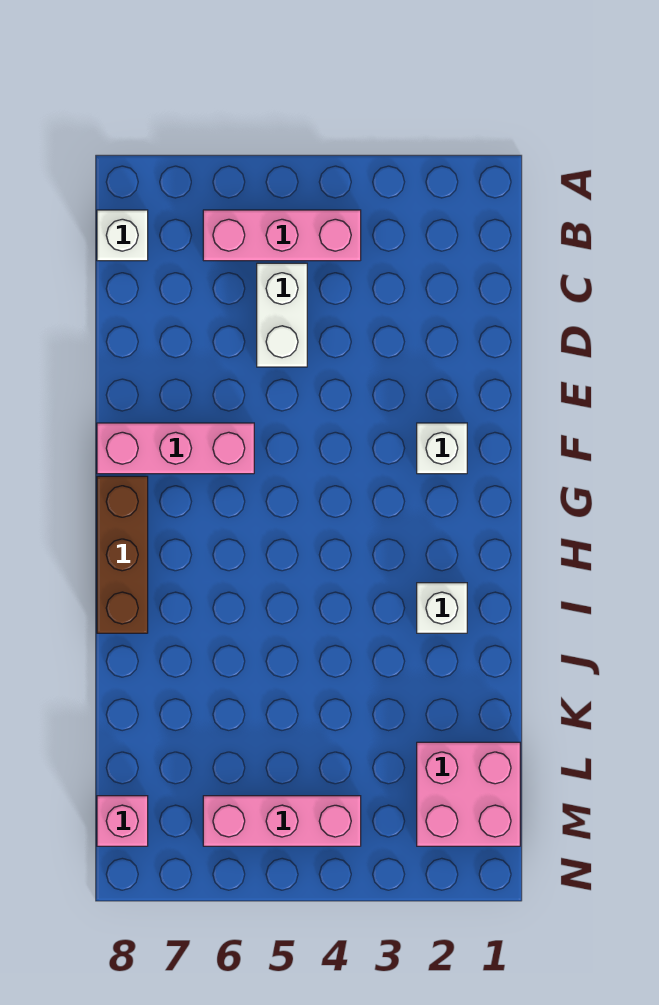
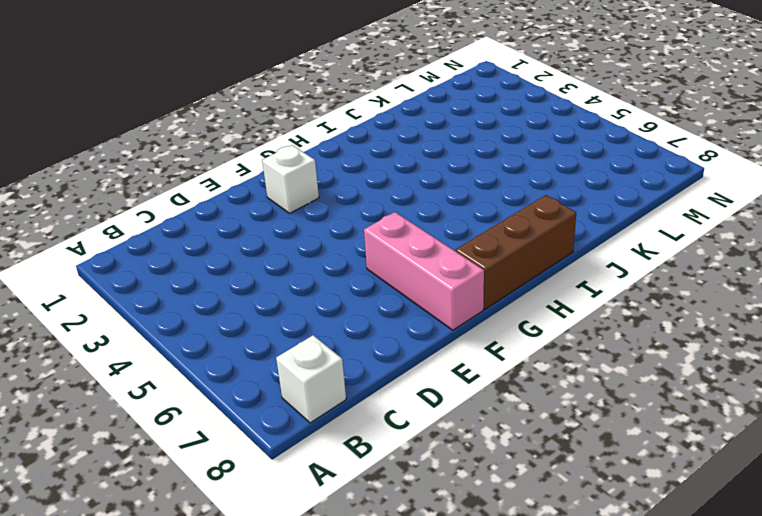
none -> pink brick B4:B6 level 1
none -> white brick C5:D5 level 1

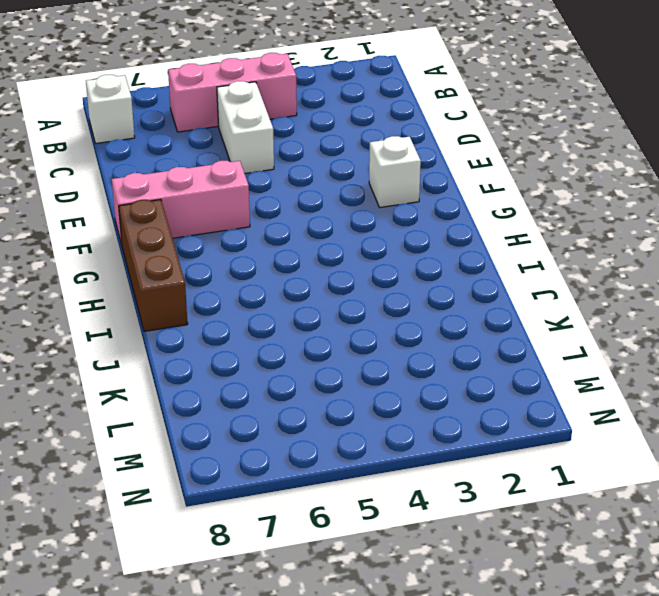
none -> white brick I2 level 1
none -> pink brick L1:M2 level 1

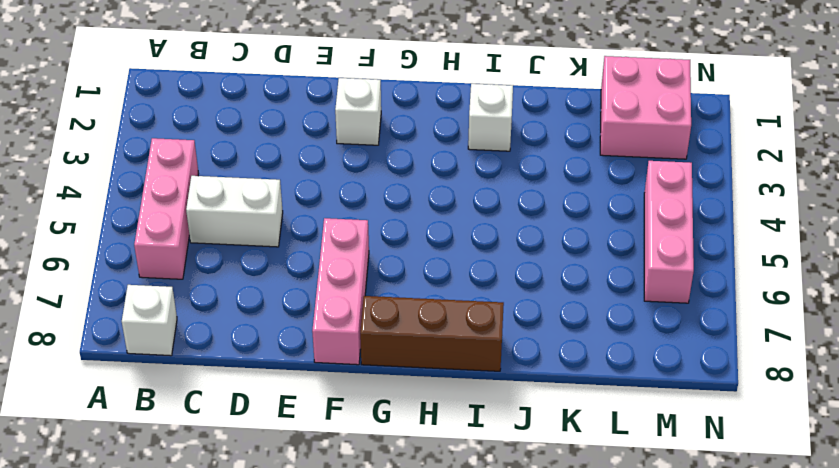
none -> pink brick M8 level 1

